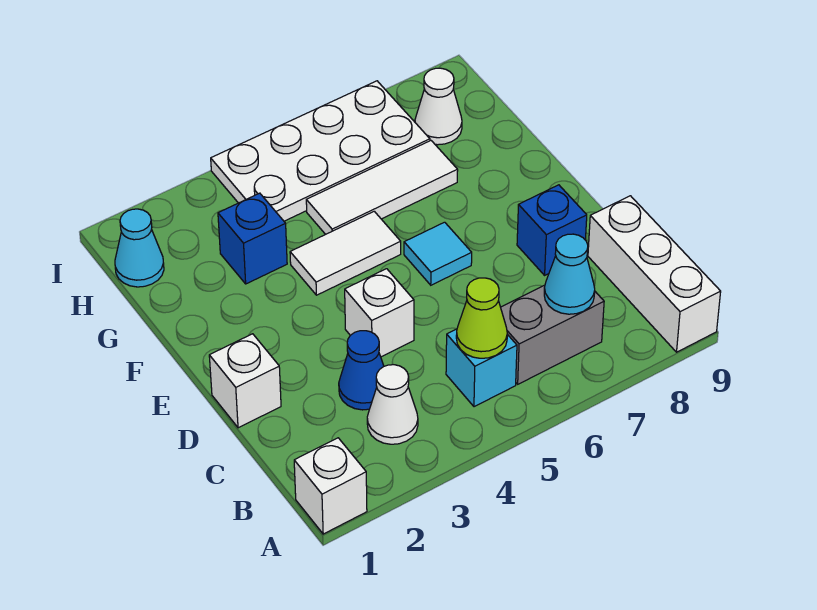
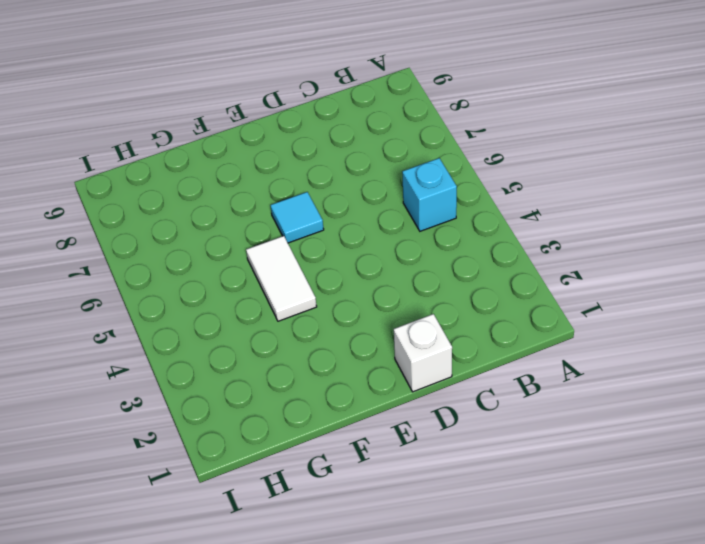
none -> white brick A1 level 1
none -> white brick A9:C9 level 1
none -> white cone B3 level 1

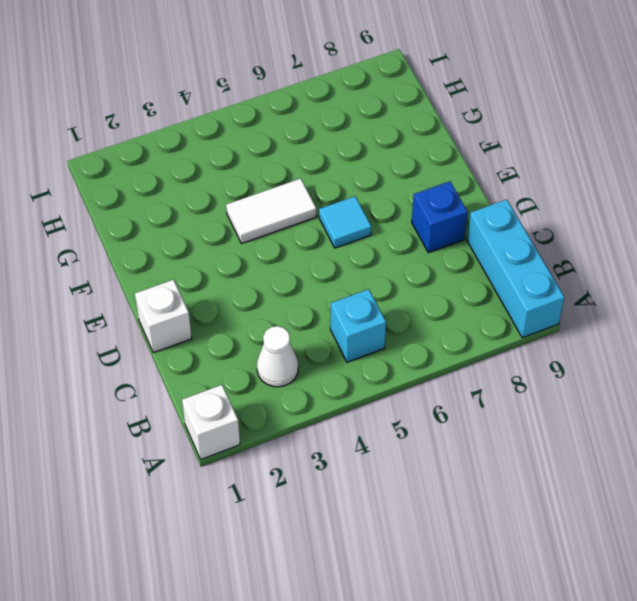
cyan brick A9:C9 level 1 -> white brick A9:C9 level 1
none -> grey brick B6:B7 level 1
none -> blue cone C3 level 1
none -> white brick D4 level 1

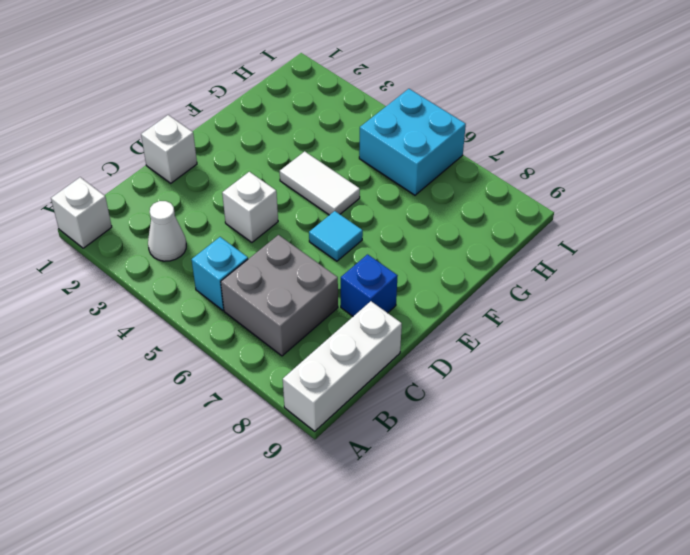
grey brick B6:C7 level 1 -> grey brick B6:B7 level 1
cyan brick H5:I6 level 1 -> white plate H4:I7 level 1
none -> blue cone C3 level 1
none -> blue brick G3 level 1
none -> white tile G5:G7 level 1

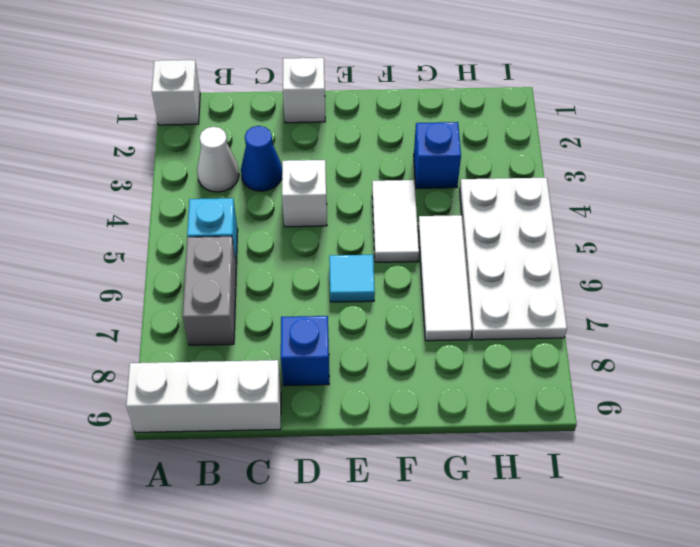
none -> cyan cone H1 level 1
none -> white cone H8 level 1
none -> lime cone B5 level 2

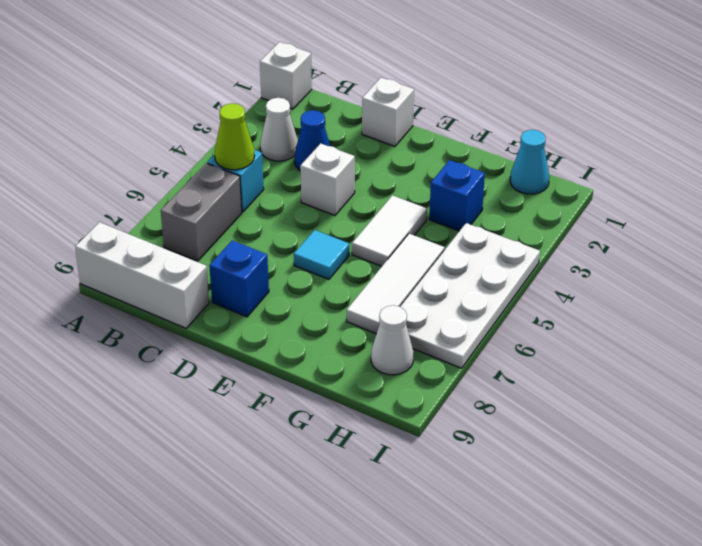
none -> cyan cone B7 level 2

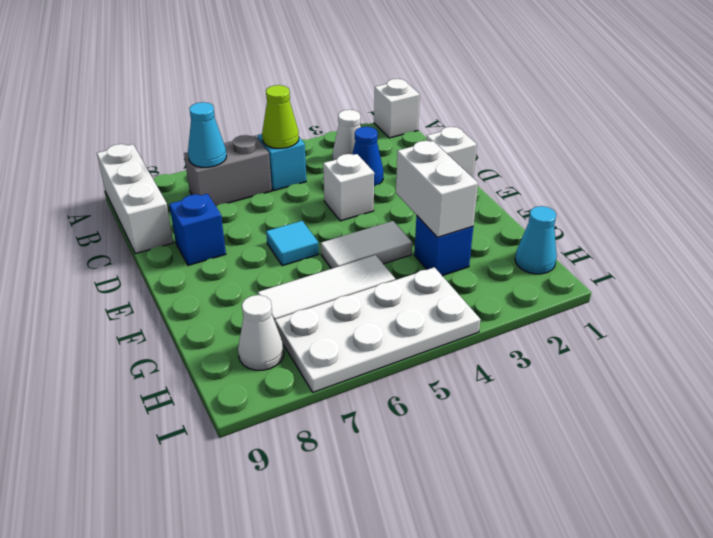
white brick F3:G3 level 2 -> none

